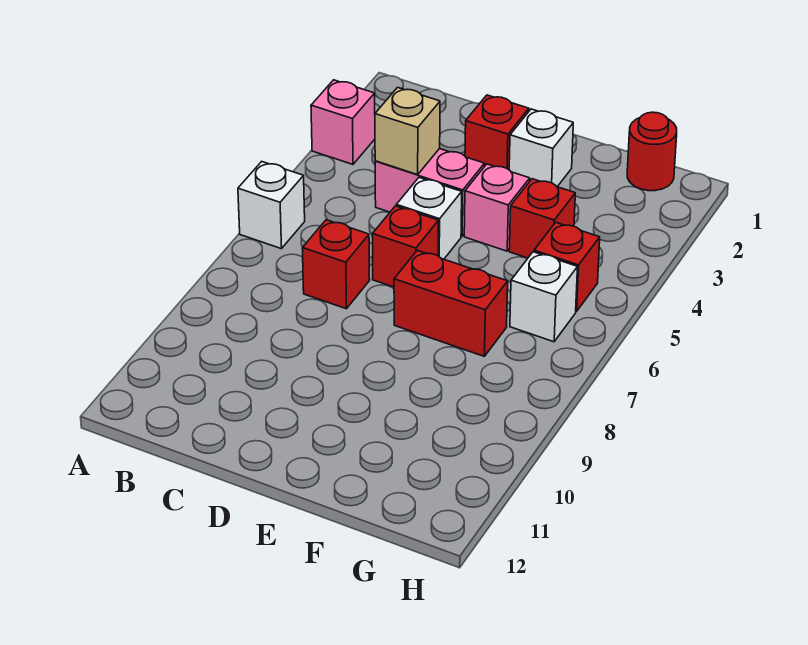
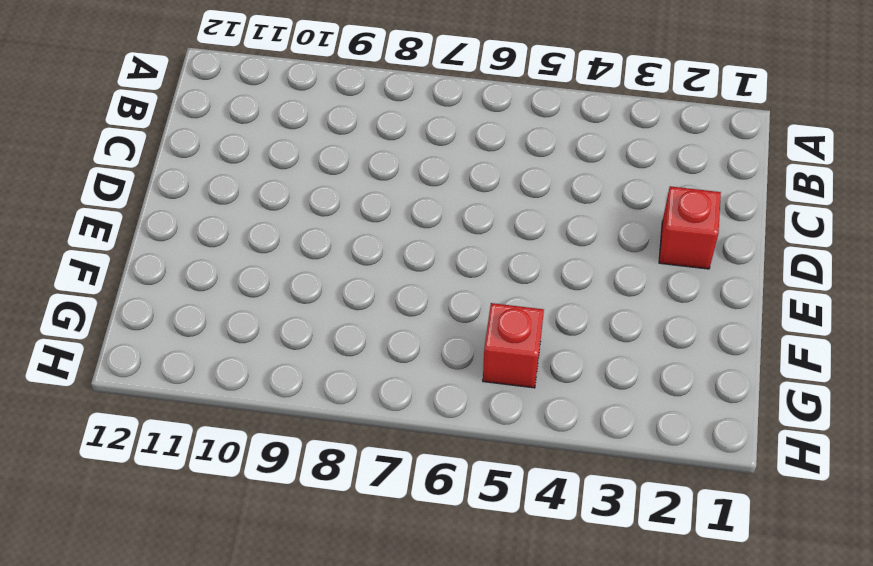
none -> pink brick A3 level 1
none -> white brick A6 level 1
none -> pink brick C4:D4 level 1

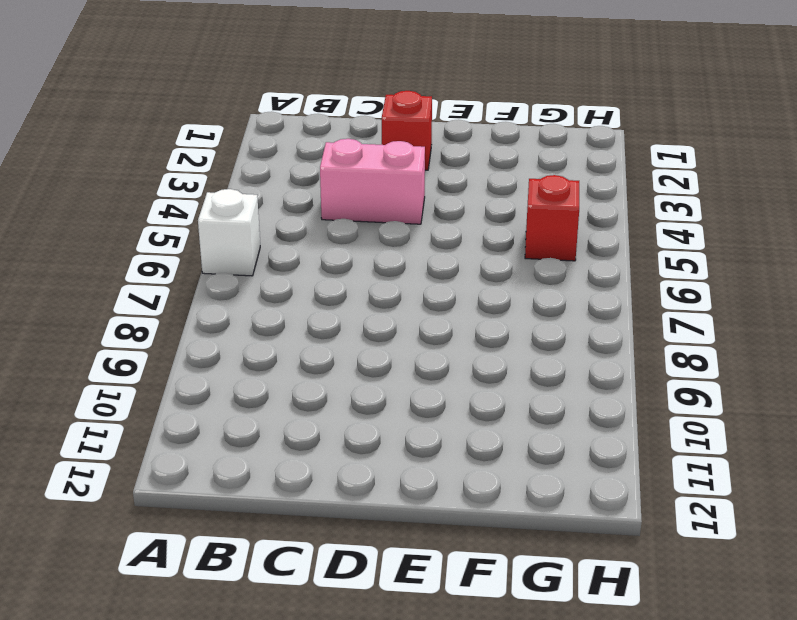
none -> pink brick A3 level 1
none -> red brick C7 level 1
none -> white brick D5 level 1

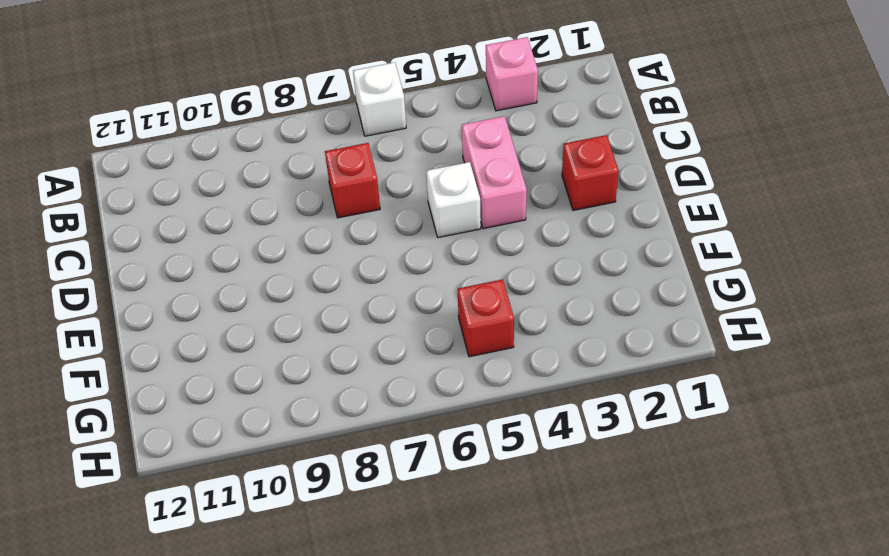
none -> red brick D6 level 1
none -> white brick E2 level 1
none -> pink brick E4 level 1

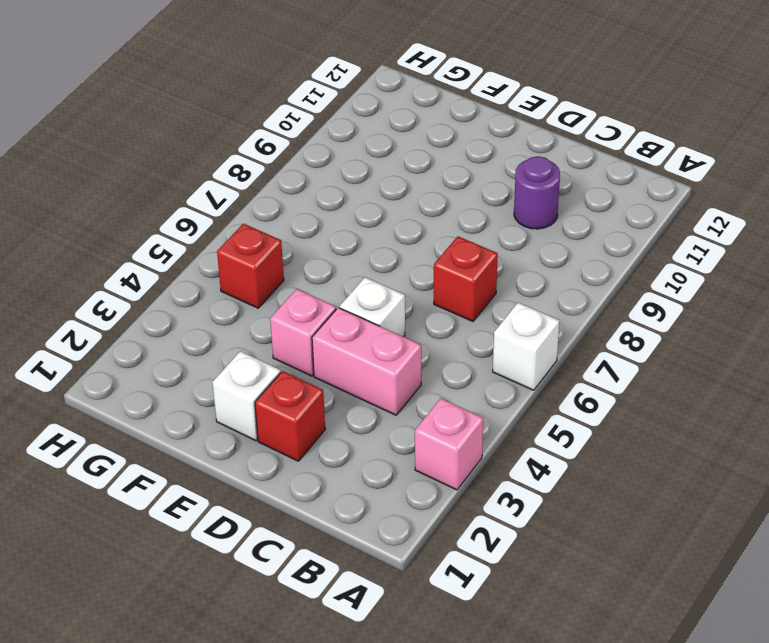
purple round brick C10 level 1 -> none
none -> red brick D6 level 1
none -> red brick E7:F7 level 1
none -> red brick F4 level 1

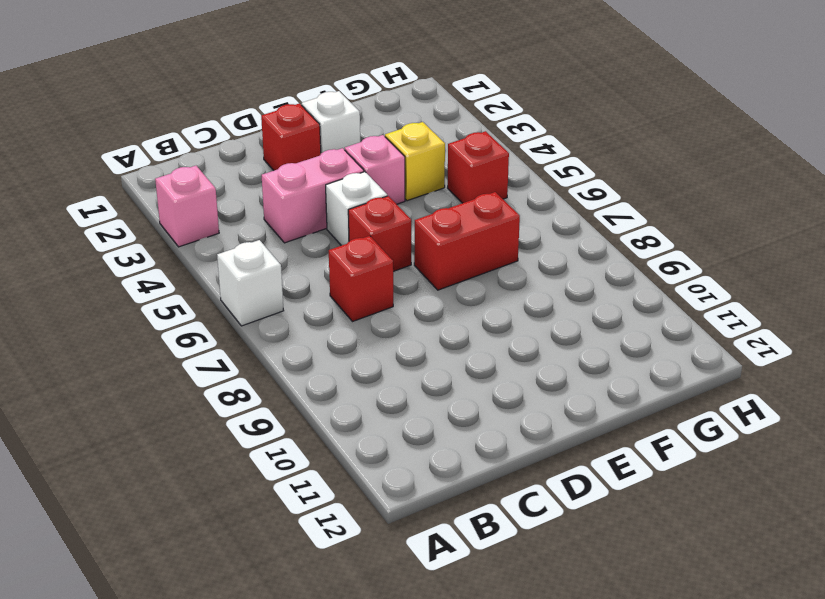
yellow brick F4 level 1 -> red brick F4 level 1
none -> red round brick G1 level 1
none -> white brick G6 level 1
none -> tan brick C4 level 2

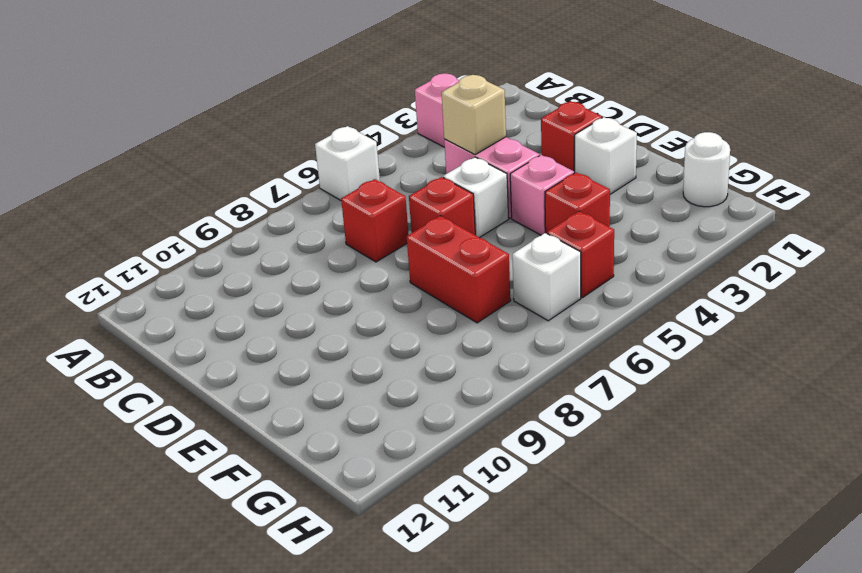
white round brick G1 level 1 -> red round brick G1 level 1

